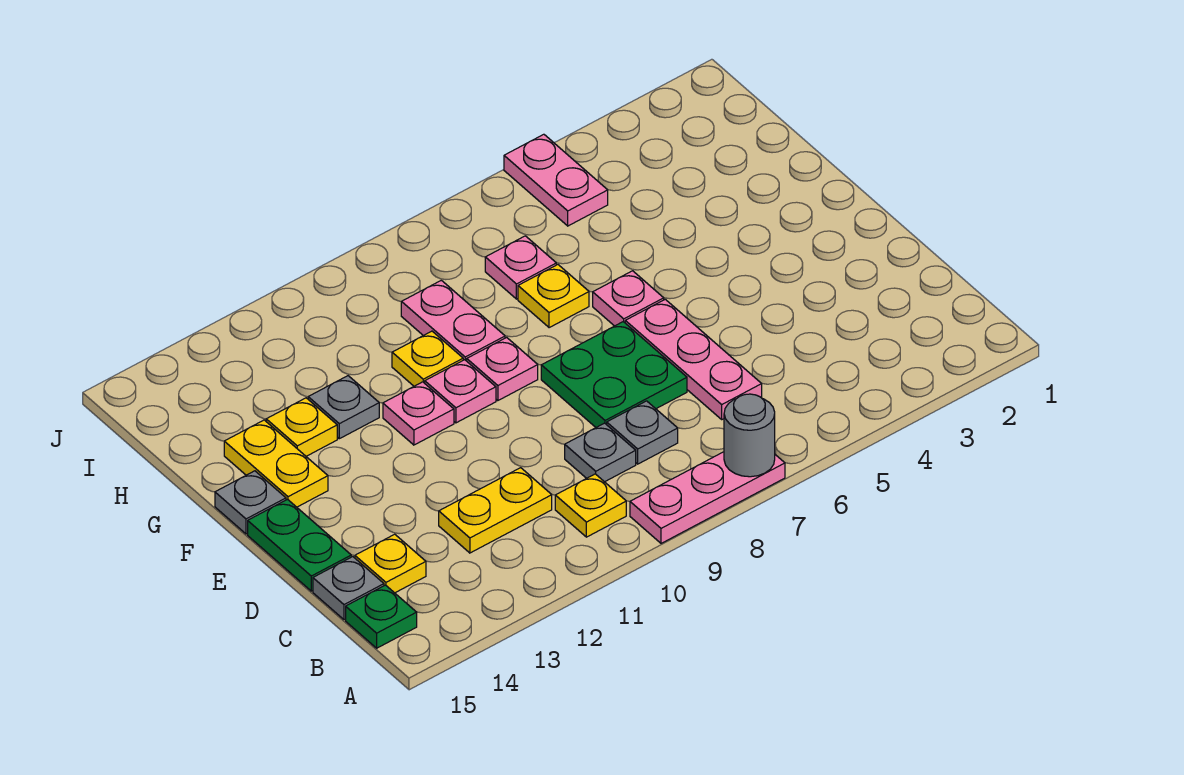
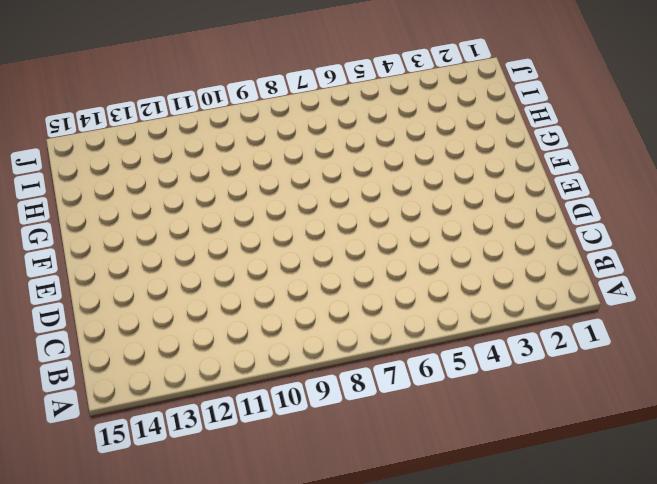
none -> pink plate A7:A9 level 1
none -> yellow plate B10 level 1
none -> green plate B15 level 1

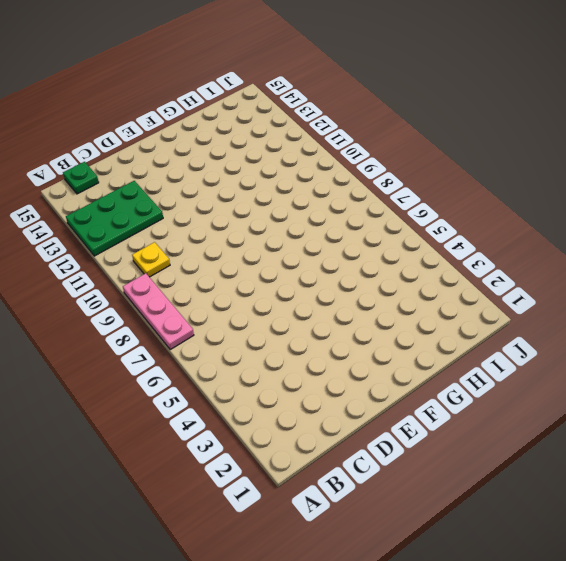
green plate A12:C13 level 1 -> yellow plate C11:C12 level 1
none -> pink plate C6:E6 level 1
none -> grey plate C8 level 1
none -> grey plate C9 level 1

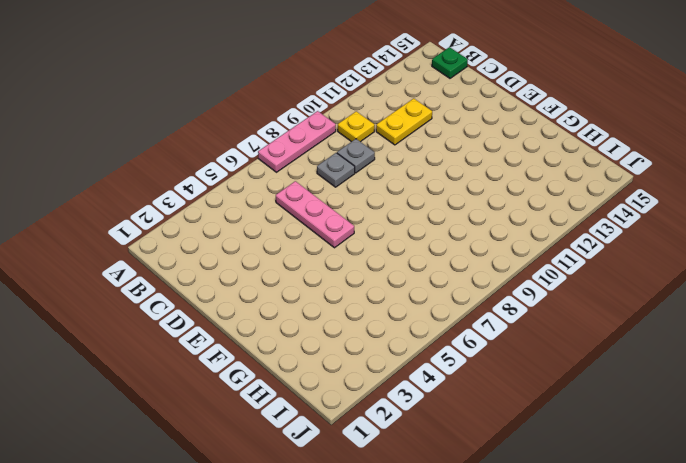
none -> yellow plate C14 level 1
none -> grey plate C15 level 1
none -> green plate D7:E8 level 1

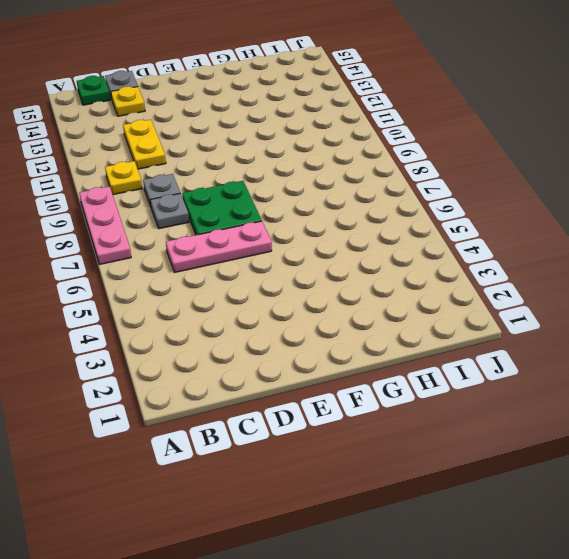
none -> green plate D15:E15 level 1
none -> pink plate F6 level 1
none -> pink plate F9 level 1

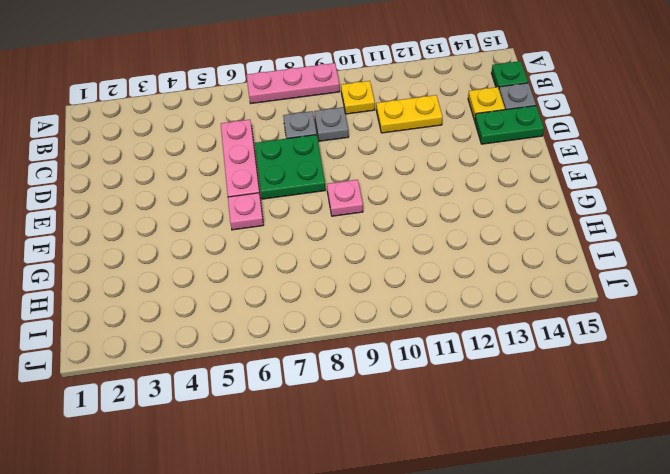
green plate D14:D15 level 1 -> green plate D15:E15 level 1
none -> pink plate F10 level 1
none -> pink plate F11 level 1
none -> yellow plate F14:G14 level 1

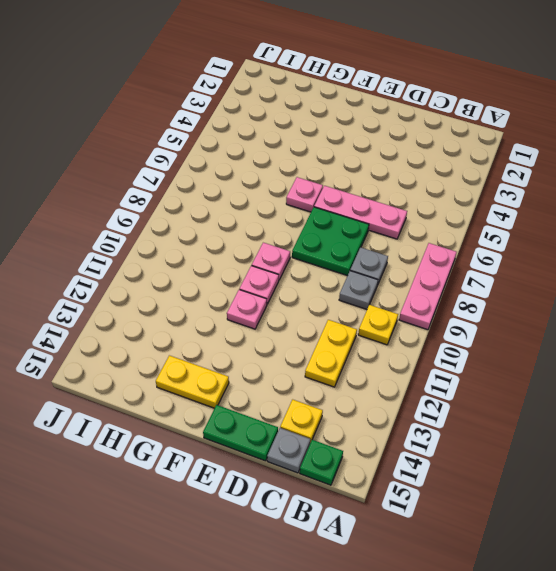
none -> grey plate F15 level 1
none -> yellow plate G7 level 1
none -> pink plate G9:H9 level 1

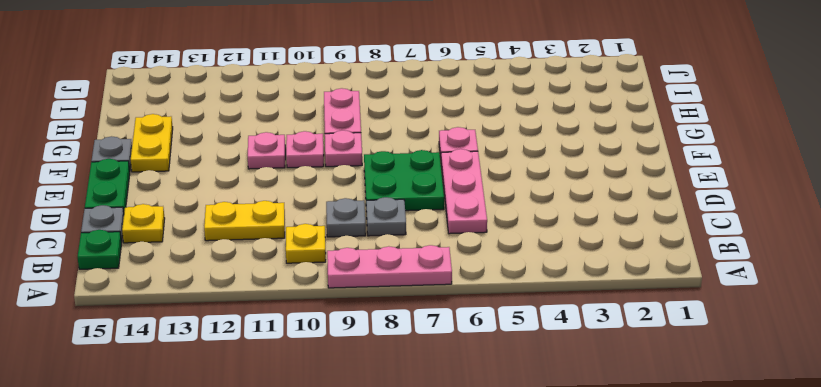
none -> yellow plate G7 level 1
none -> yellow plate G10 level 1
none -> grey plate G12 level 1

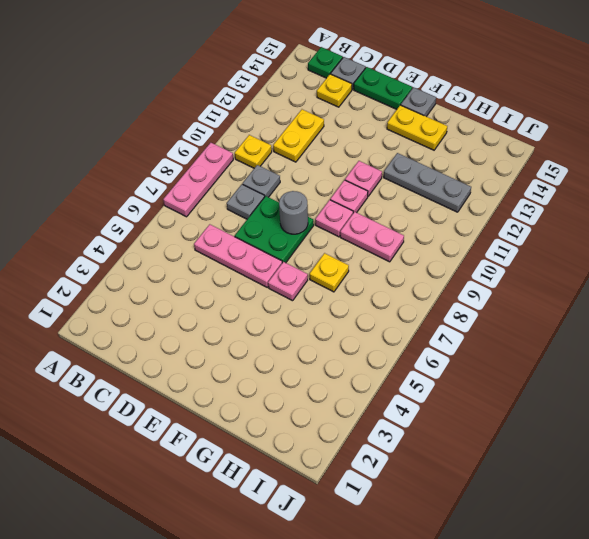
grey round brick E8 level 2 -> grey round brick A7 level 2
grey plate G12:I12 level 1 -> grey plate G12 level 1
none -> yellow plate G10 level 1
none -> yellow plate G13 level 1
none -> pink plate H7 level 1

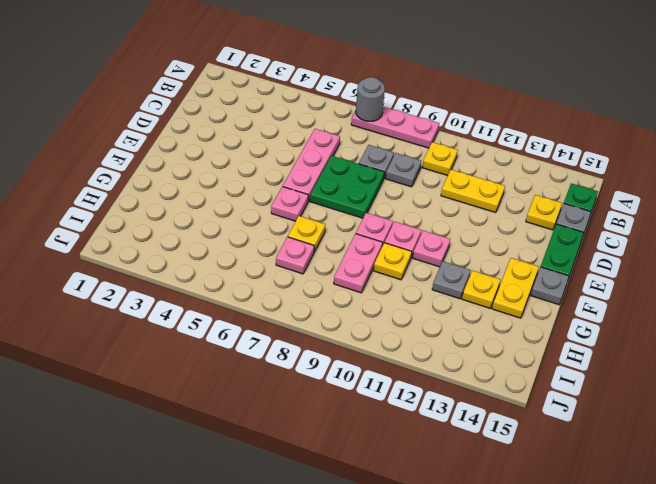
none -> pink plate I5:J5 level 1

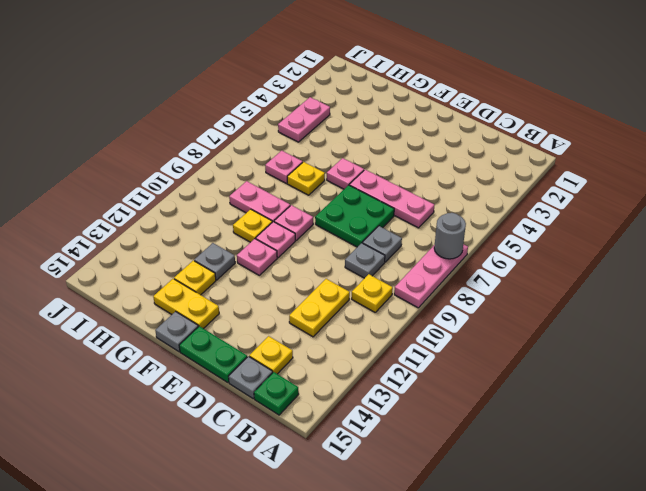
pink plate I4:I5 level 1 -> pink plate I5:J5 level 1

